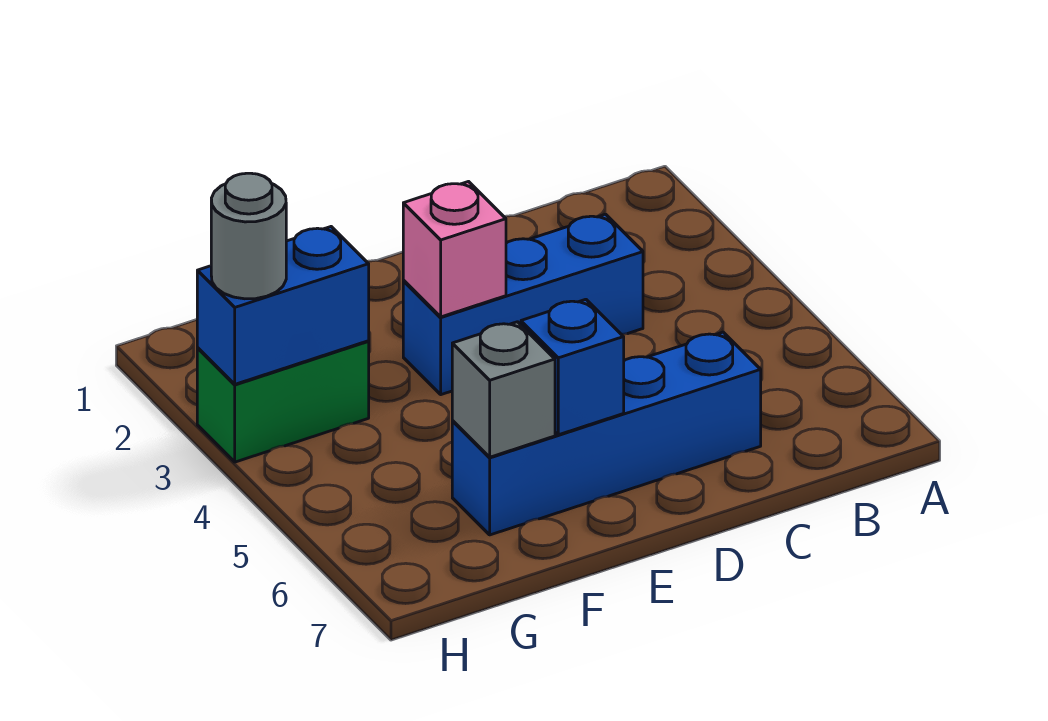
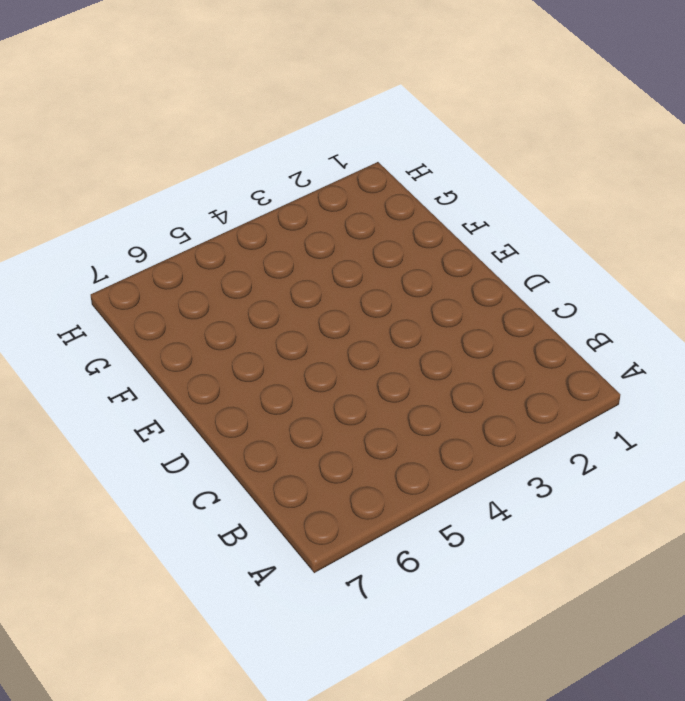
none -> blue brick C3:E3 level 1
none -> blue brick C6:F6 level 1

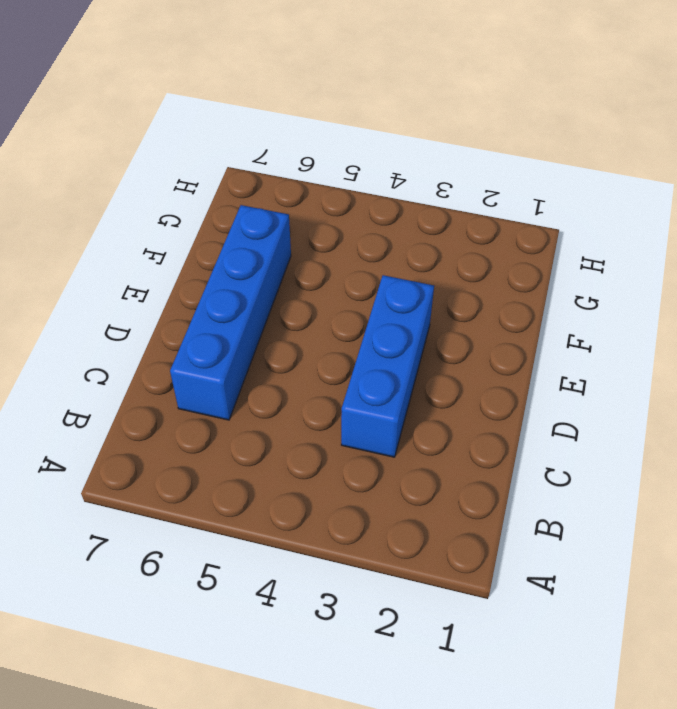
none -> green brick G3:H3 level 1
none -> pink brick E3 level 2

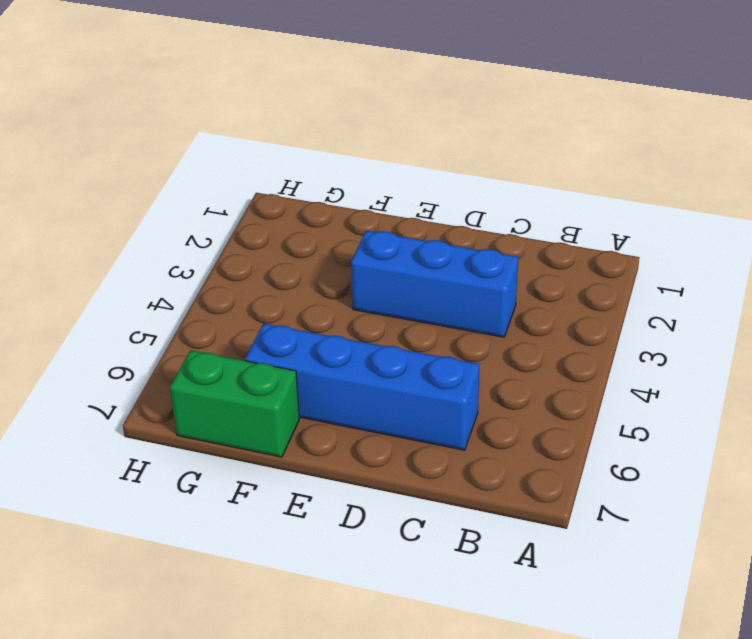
green brick F7:G7 level 1 -> green brick G3:H3 level 1
none -> pink brick E3 level 2
none -> blue brick E6 level 2

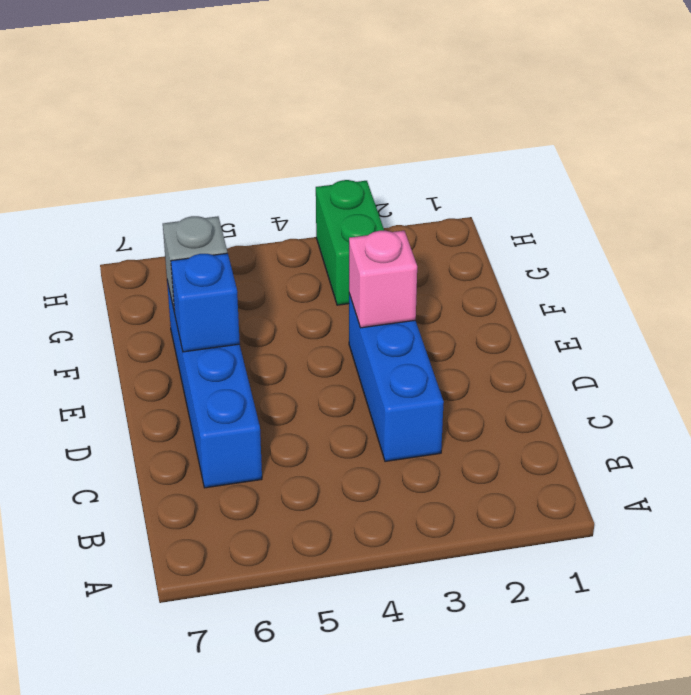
none -> blue brick G3:H3 level 2
none -> grey round brick H3 level 3

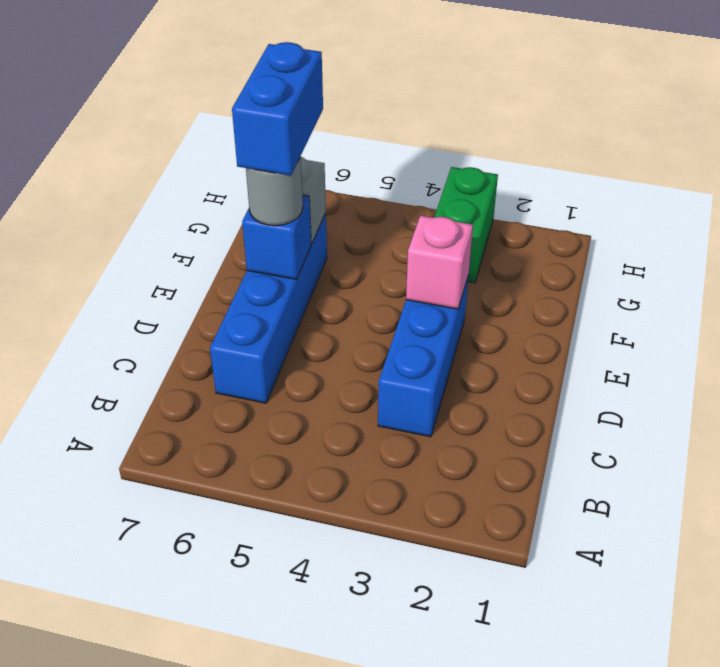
grey round brick E6 level 3 -> grey round brick H3 level 3
blue brick E6:F6 level 4 -> blue brick G3:H3 level 2

